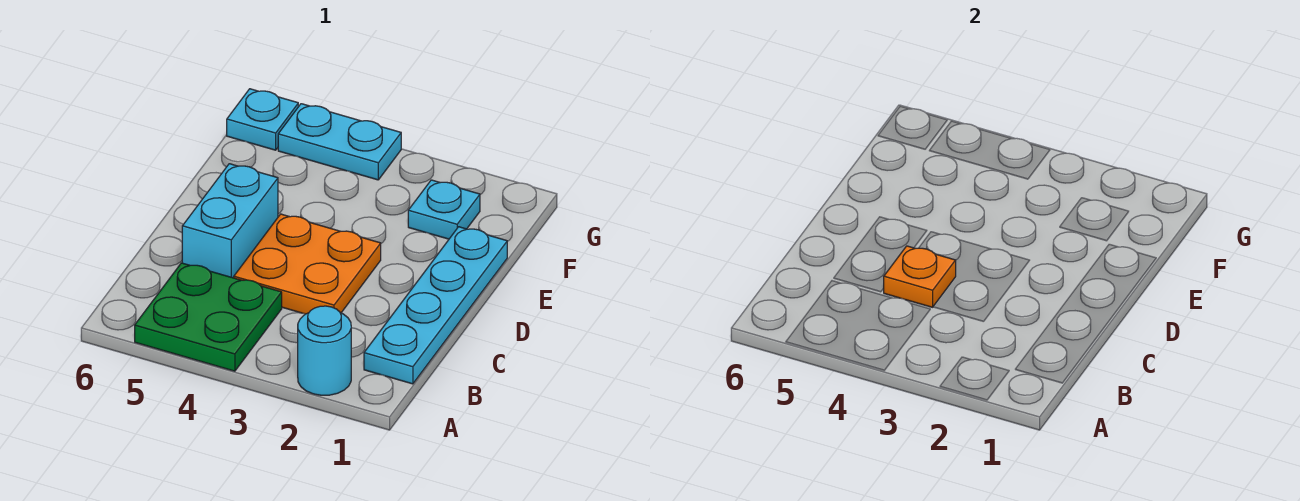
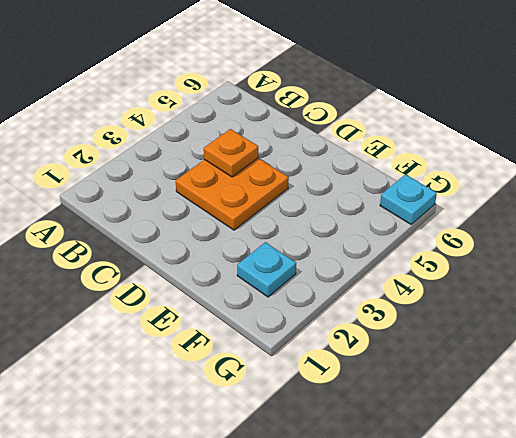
none -> cyan round brick A2 level 1
none -> green plate A4:B5 level 1

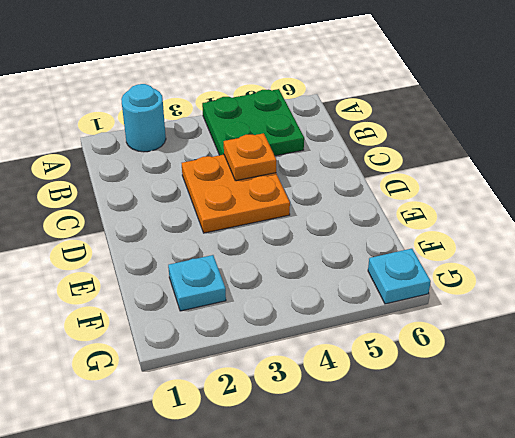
none -> cyan plate B1:E1 level 1
none -> cyan brick C5:D5 level 1

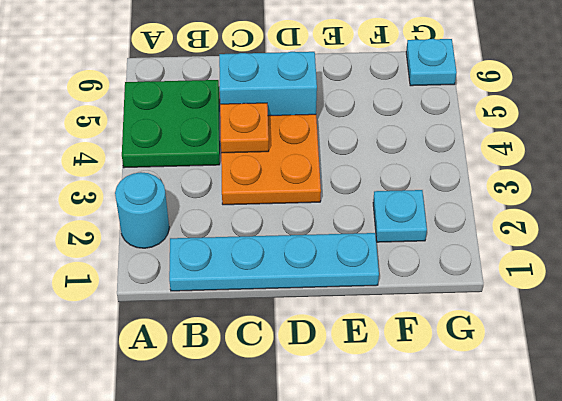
none -> cyan plate G4:G5 level 1

